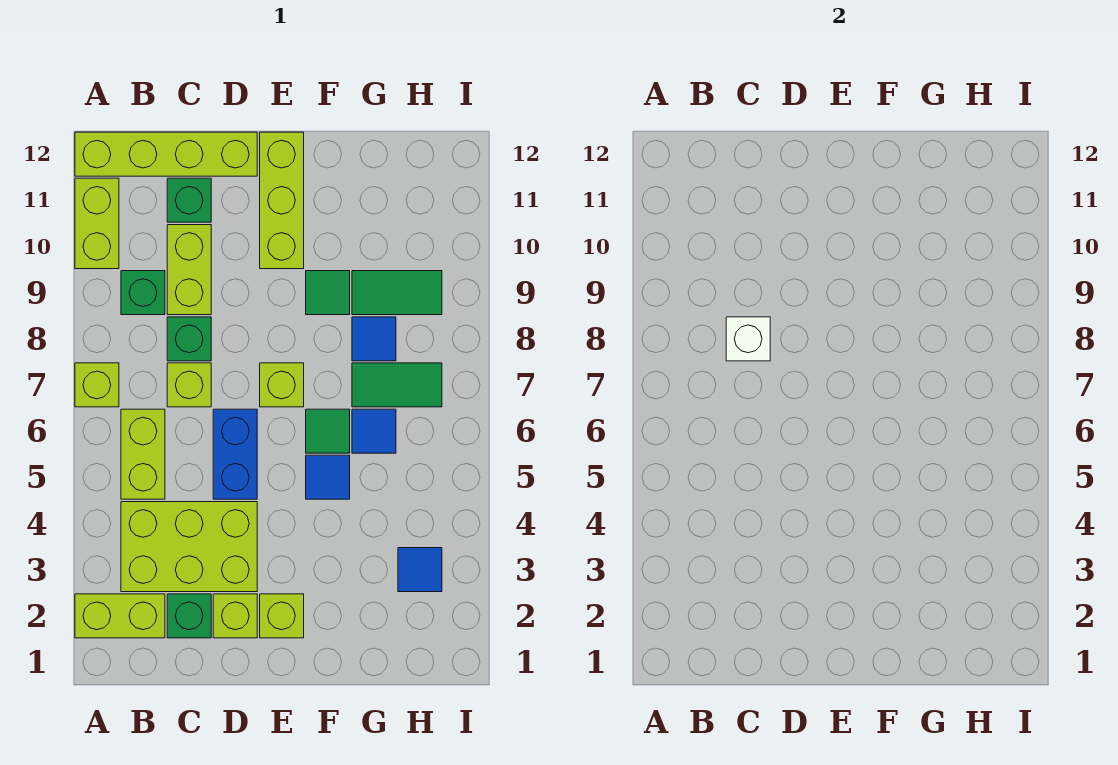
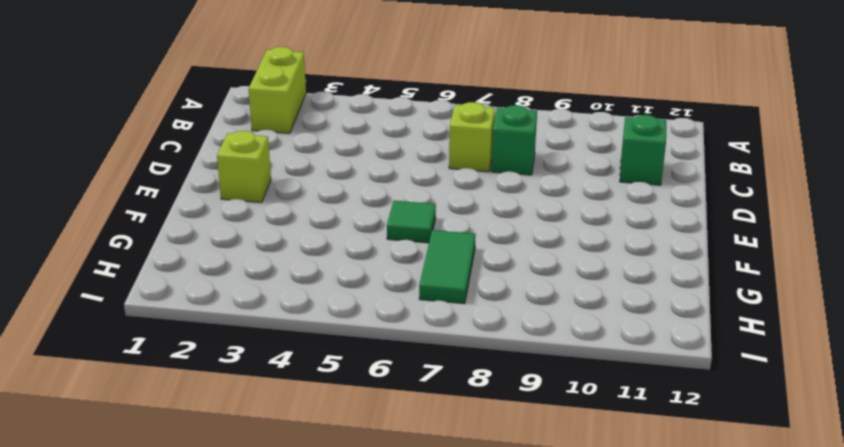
none -> lime brick A7 level 1
none -> lime brick A10:A11 level 1
none -> lime brick A12:D12 level 1

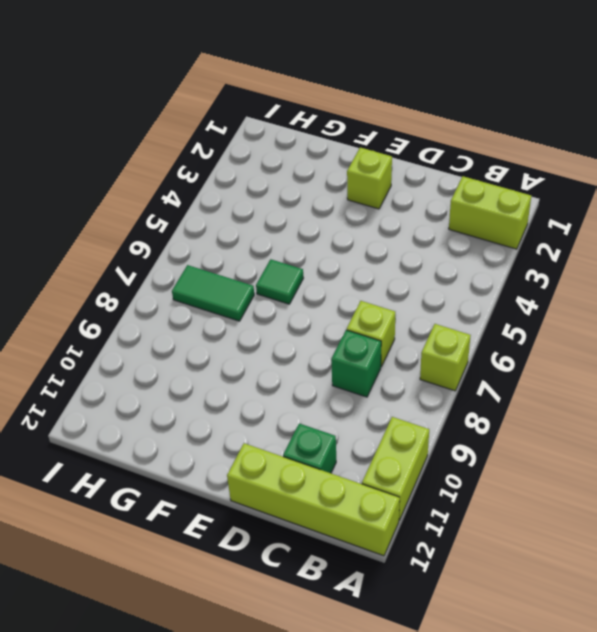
none -> lime brick B3:D4 level 1
none -> lime brick B5:B6 level 1
none -> green brick B9 level 1

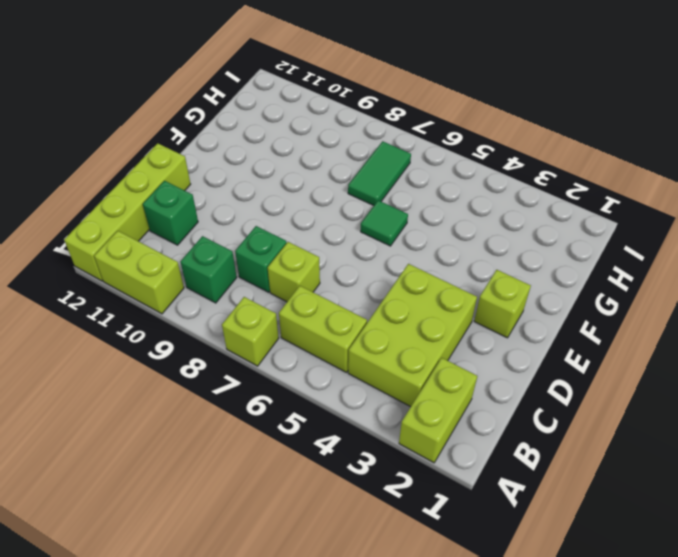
none -> green brick C2 level 1
none -> lime brick C9:C10 level 1
none -> lime brick D2 level 1

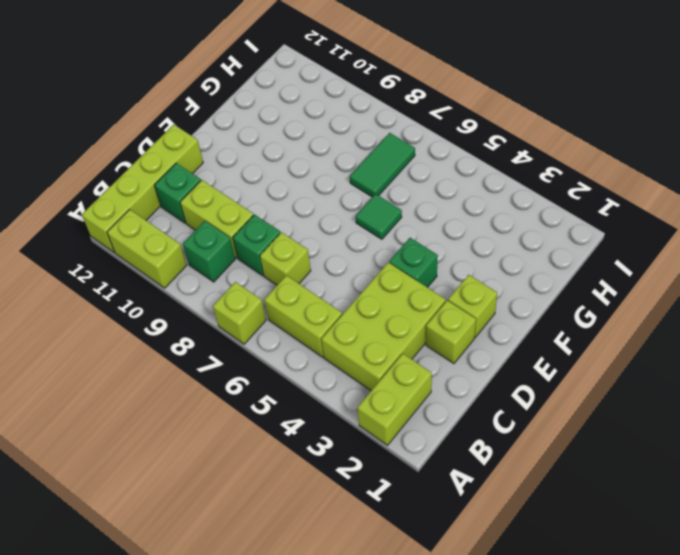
green brick E4 level 1 -> green brick C2 level 1
none -> blue brick D5:D6 level 1
none -> lime brick E7 level 1
none -> lime brick E10:E12 level 1

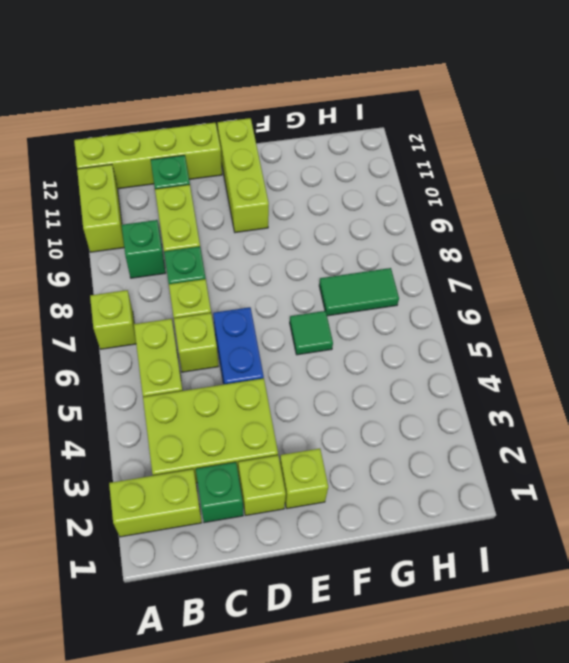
lime brick C6 level 1 -> lime brick E7 level 1
none -> blue tile F5 level 1
none -> green tile F9 level 1
none -> blue tile G6 level 1

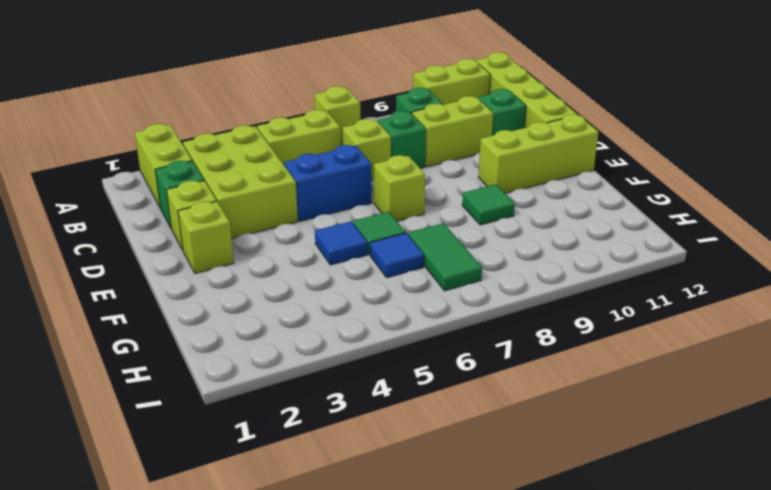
none -> blue tile G8 level 1
none -> green tile G9:H9 level 1
none -> blue tile H3 level 1

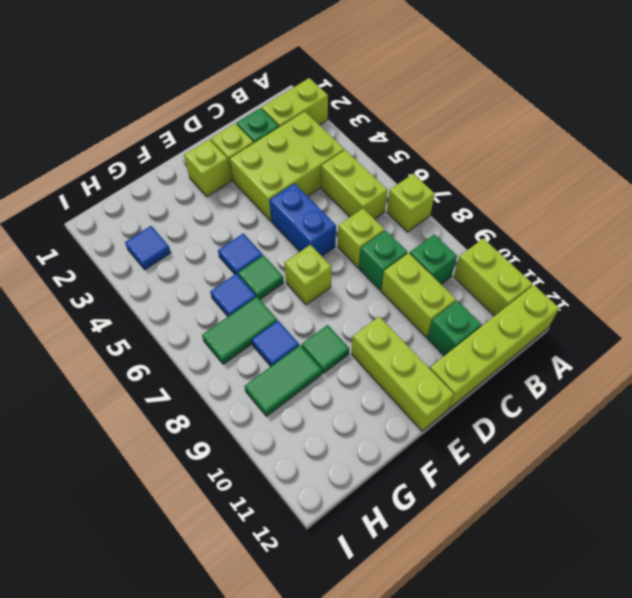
none -> white brick C8 level 2

